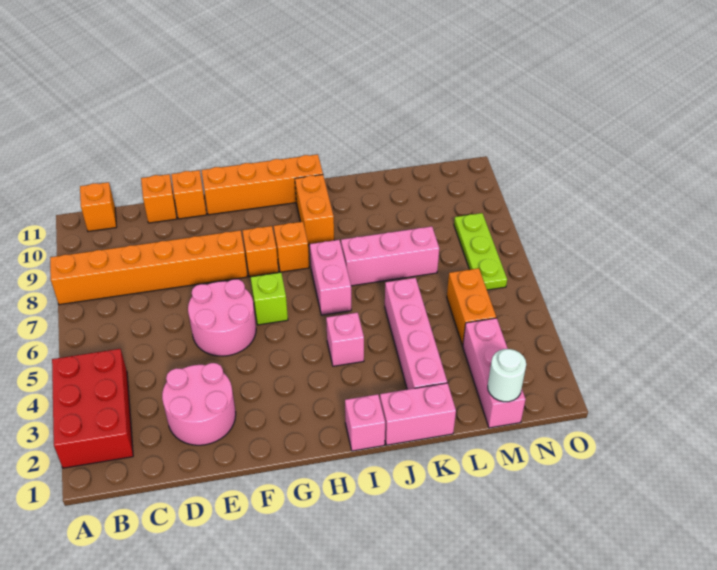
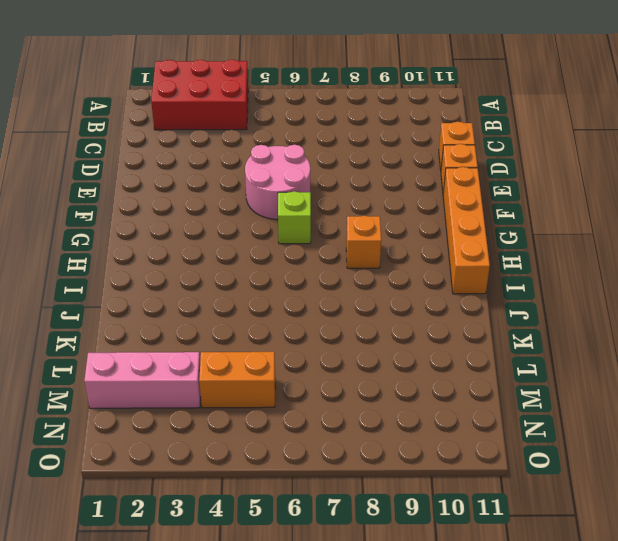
none -> orange brick A8:F8 level 1
none -> orange brick B11 level 1
none -> pink round brick D2:E3 level 1

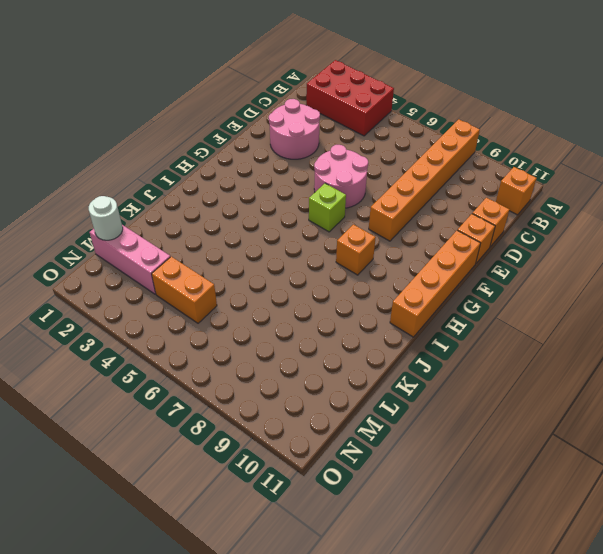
none -> orange brick G8 level 1
none -> pink brick I1 level 1
none -> pink brick I4 level 1

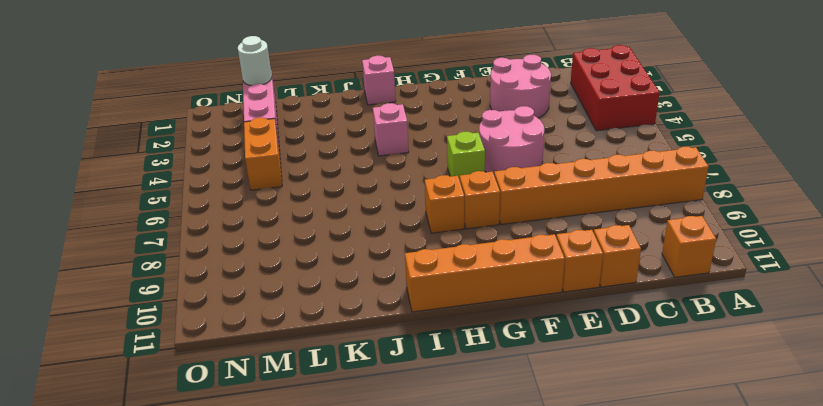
none -> pink brick I6:I7 level 1
none -> orange brick I9:I10 level 1
none -> pink brick J1:K1 level 1

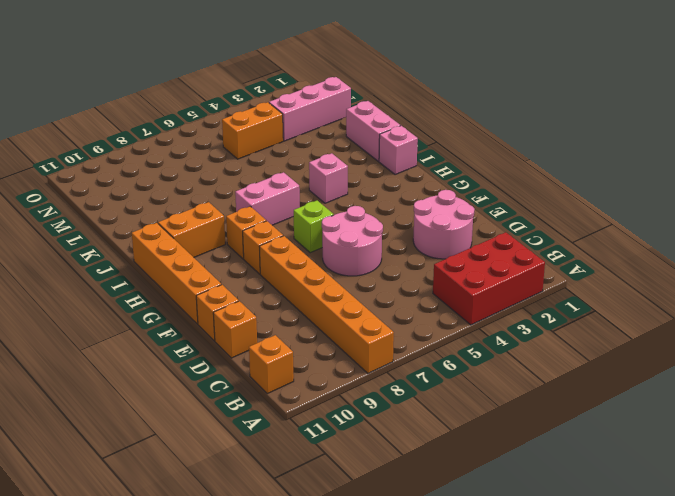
none -> pink brick J7:L7 level 1
none -> pink brick K2:K5 level 1
none -> lime plate N6:N8 level 1

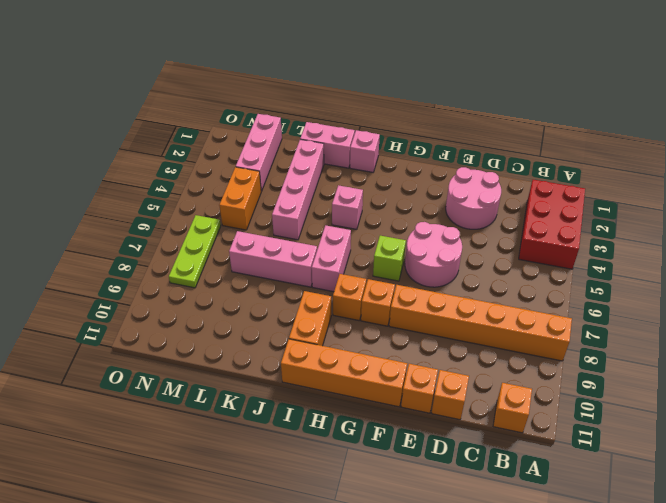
none -> white round brick M1 level 2

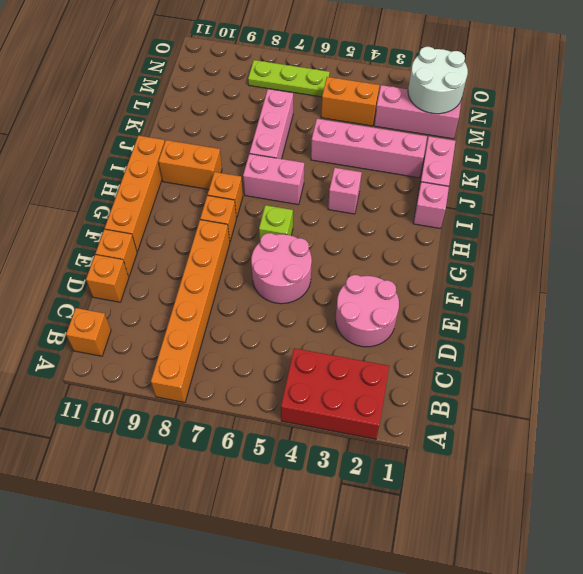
white round brick M1:N2 level 2 -> white round brick M1 level 2

